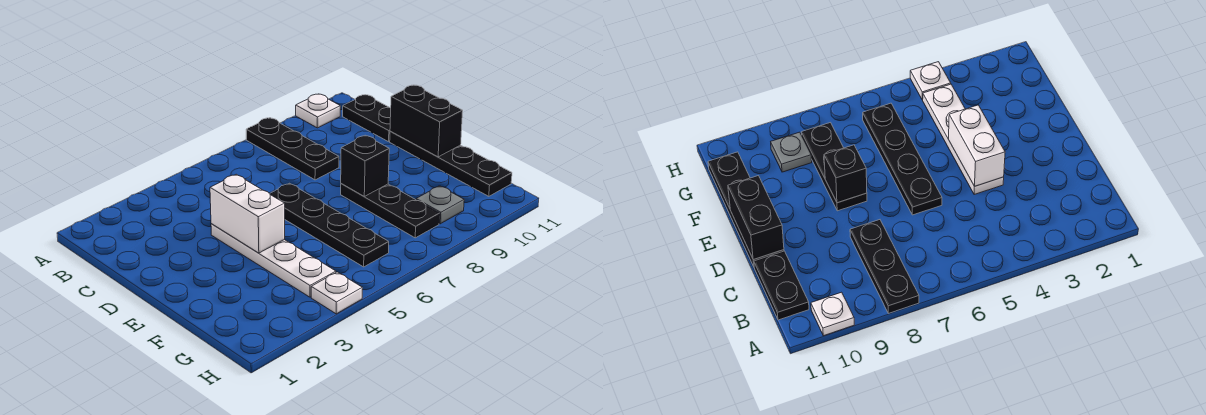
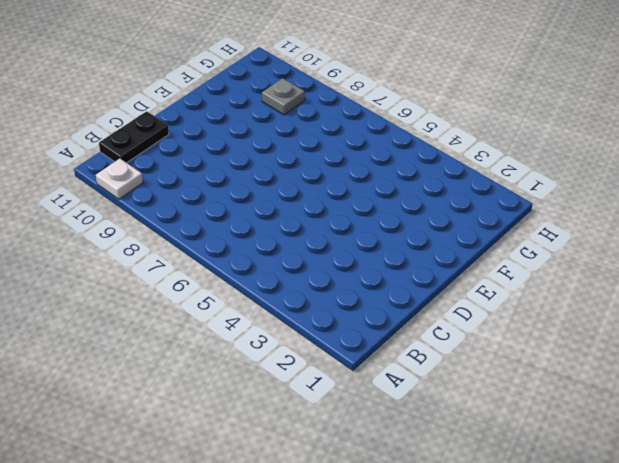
none -> black plate A8:C8 level 1
none -> white plate D4:G4 level 1
none -> black plate D6:G6 level 1

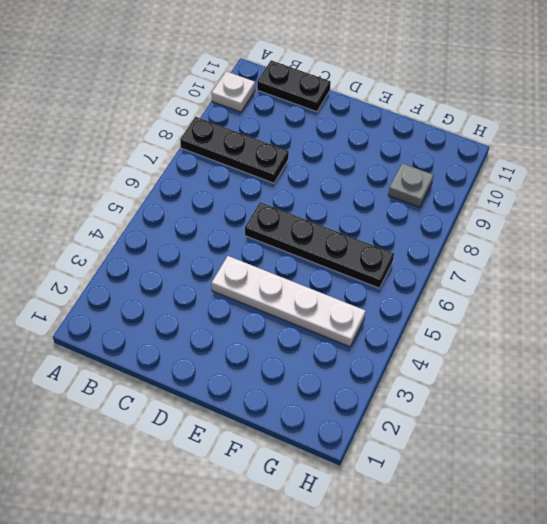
none -> black plate D11:G11 level 1
none -> black plate E8:G8 level 1
none -> white plate H4 level 1

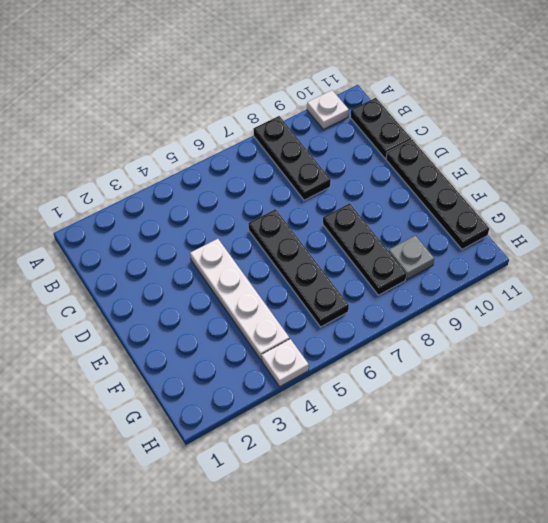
none -> white brick D4:E4 level 2
none -> black brick D11:E11 level 2
none -> black brick E8 level 2

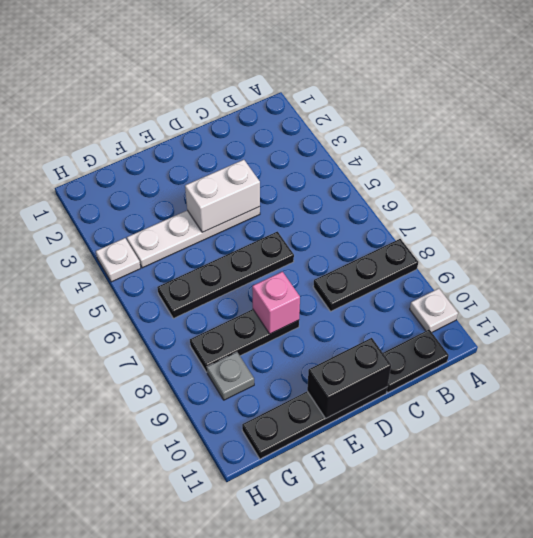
pink brick E8 level 2 -> black brick E8 level 2

